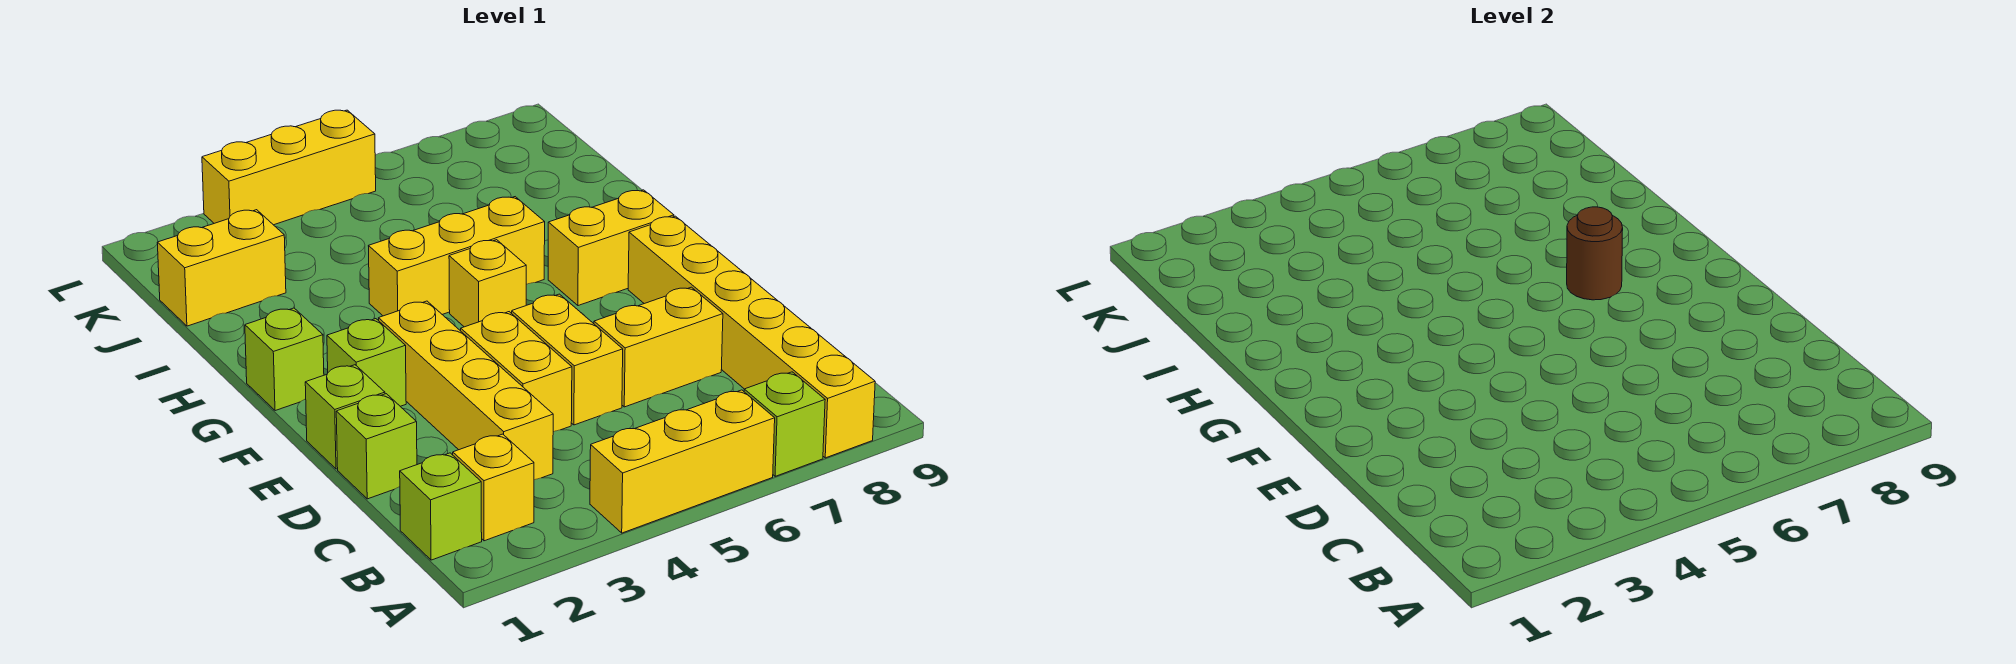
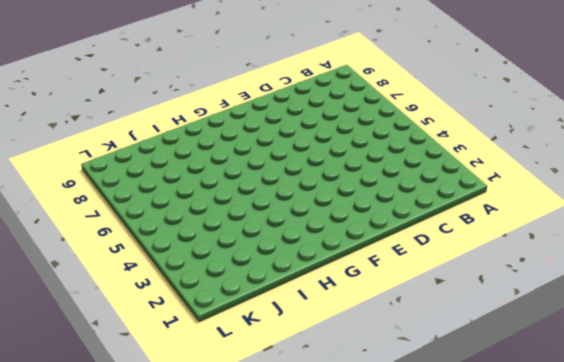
none -> yellow brick A4:A6 level 1
none -> lime brick A7 level 1
none -> yellow brick A8:F8 level 1

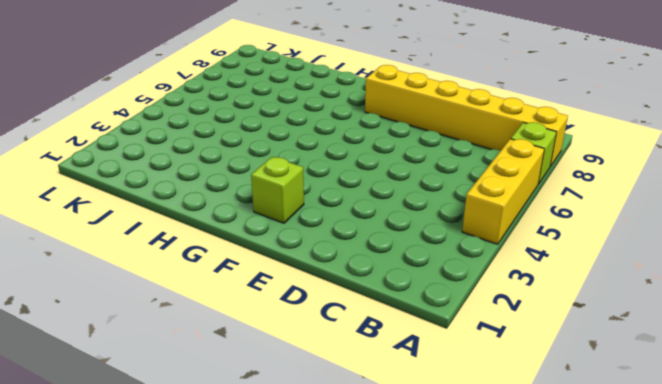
none -> lime brick B1 level 1
none -> yellow brick B2 level 1
none -> yellow brick C3:F3 level 1

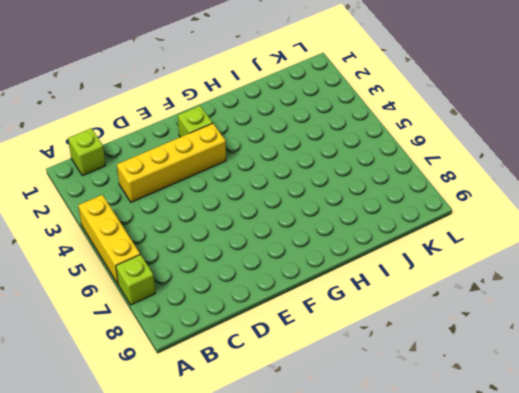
none -> yellow brick A8:F8 level 1
none -> yellow brick B2 level 1
none -> lime brick D1 level 1

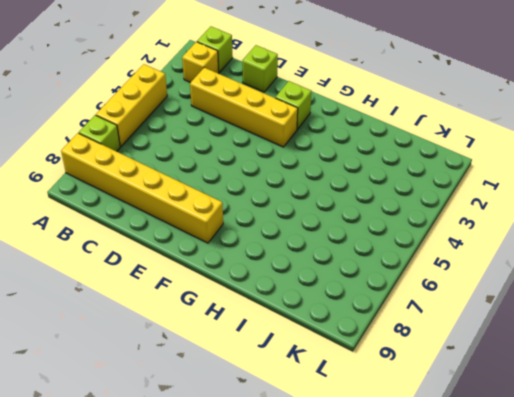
none -> yellow brick D4:E4 level 1
none -> yellow brick D5:E5 level 1
none -> yellow brick D6:D7 level 1

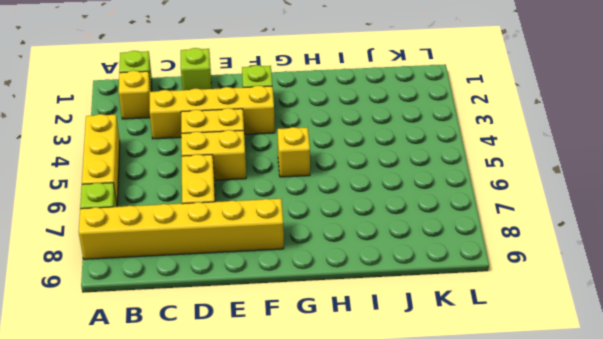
none -> lime brick E1 level 1
none -> lime brick G1 level 1
none -> yellow brick G7:G8 level 1

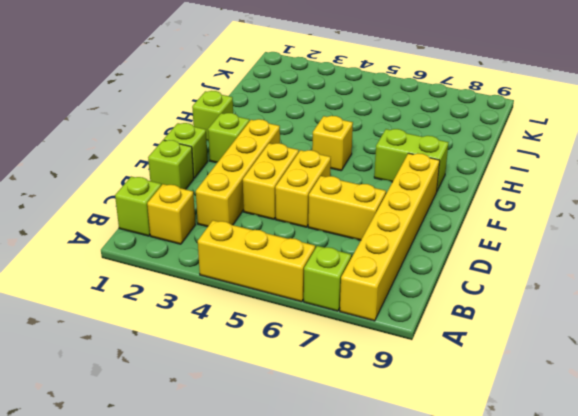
lime brick G7:G8 level 1 -> yellow brick G7:G8 level 1
none -> yellow brick H4:H6 level 1
none -> yellow brick J1:J2 level 1
none -> yellow brick L3:L5 level 1

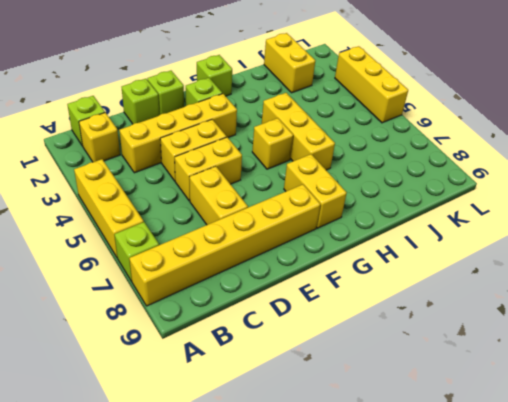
none -> brown round brick G7 level 2

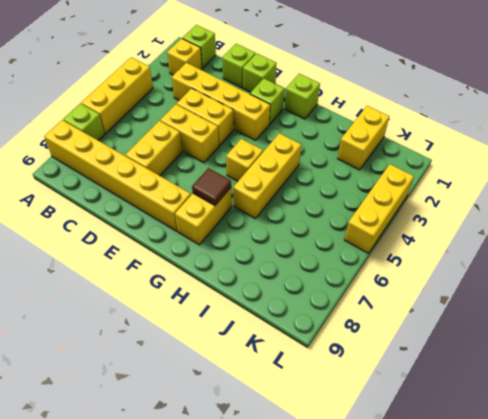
brown tile G7 level 2 -> brown round brick G7 level 2

